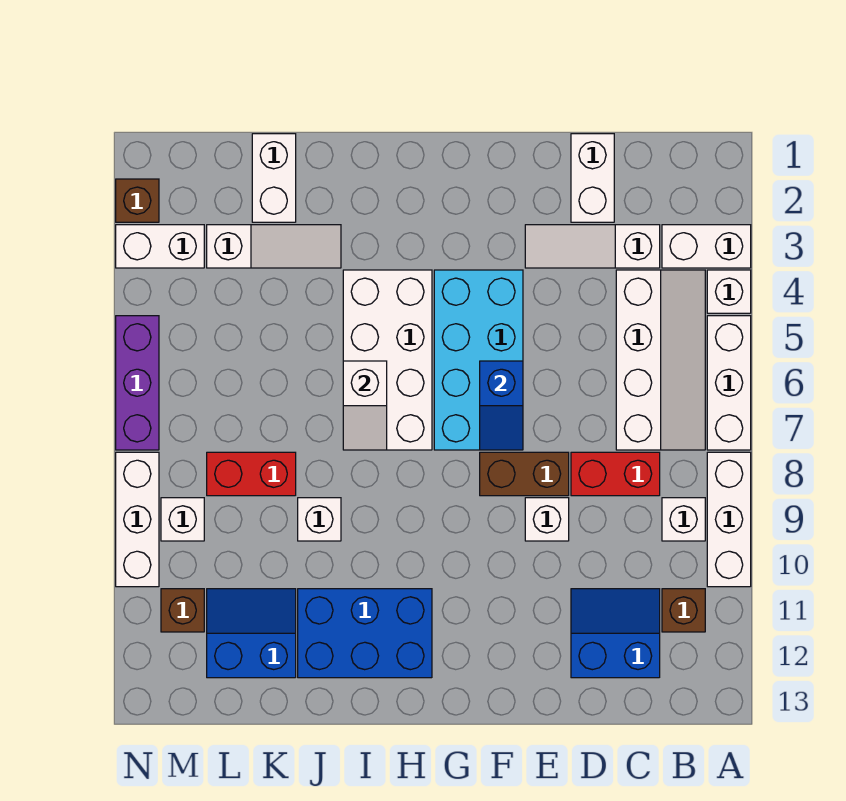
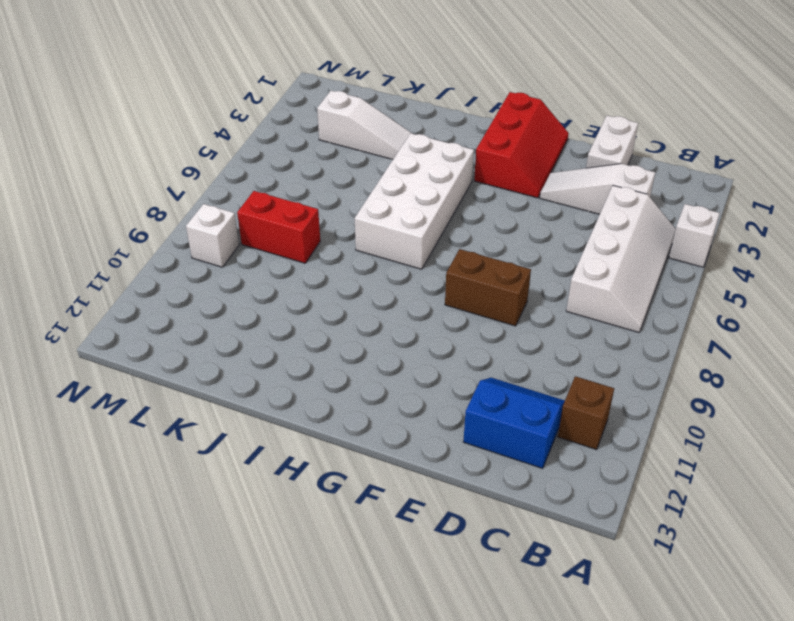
red slope F1:G3 level 1 top G -> none
none -> white brick A3:B3 level 1
none -> white brick A5:A7 level 1
none -> white brick A8:A10 level 1

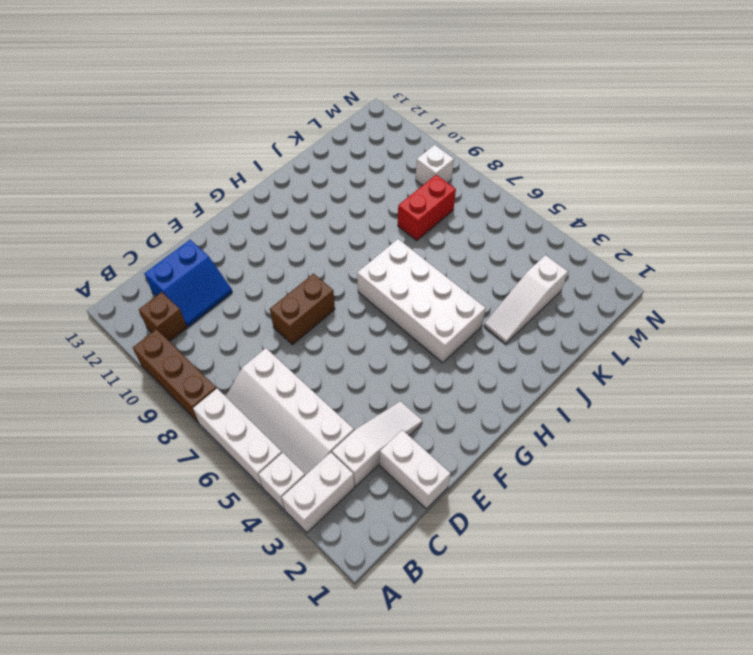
brown brick A8:A10 level 1 -> white brick A8:A10 level 1
none -> white brick B9 level 1
none -> red brick C8:D8 level 1
none -> white brick E9 level 1

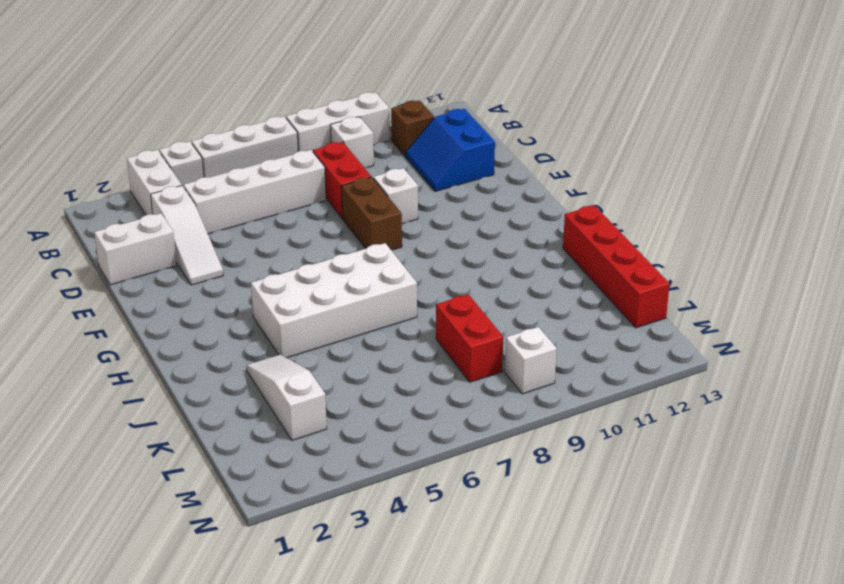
red brick I13:L13 level 1 -> none
none -> cyan brick F4:G7 level 1
none -> blue brick H11:J12 level 1
none -> white brick J9 level 1

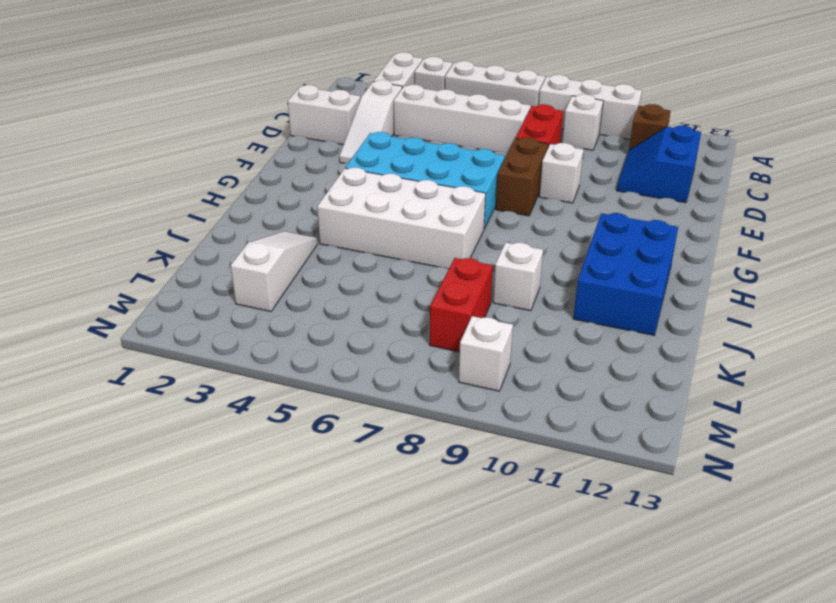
none -> white brick K1:K2 level 1
none -> blue slope K11:L12 level 1 top 12
none -> white brick M3:N3 level 1

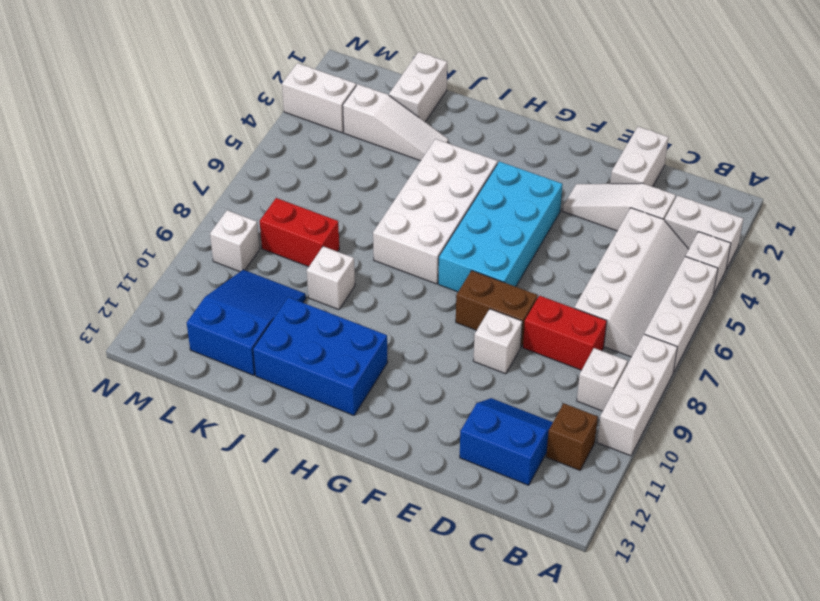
blue slope K10:L12 level 1 top 12 -> blue slope K11:L12 level 1 top 12
none -> brown brick M11 level 1
none -> brown brick N2 level 1
none -> purple brick N5:N7 level 1

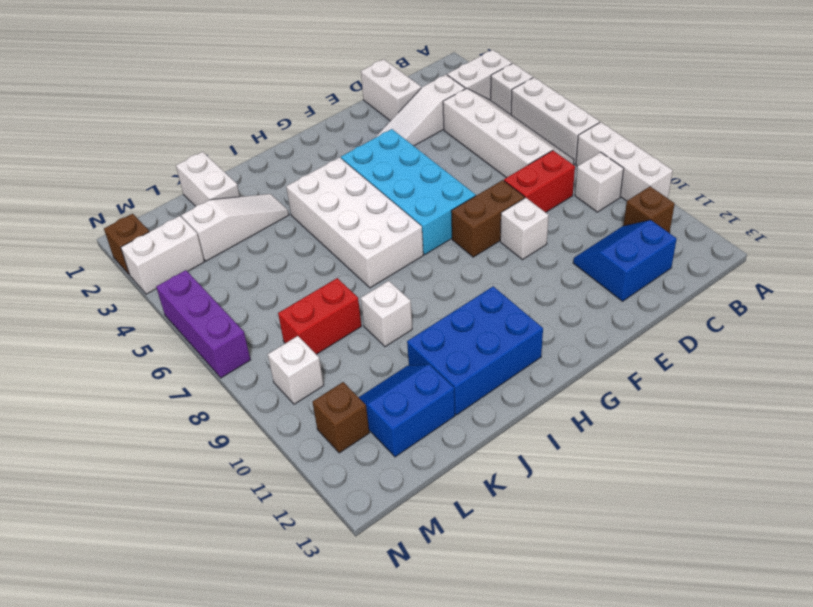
none -> white brick N8:N10 level 1
none -> blue slope F6:F7 level 2 top 6
none -> white slope I6:I7 level 2 top 6

